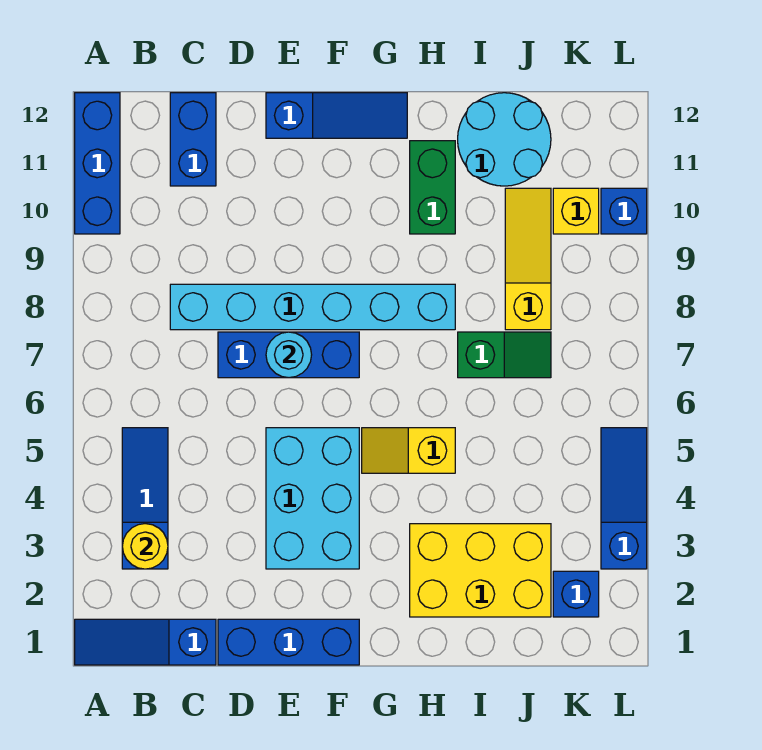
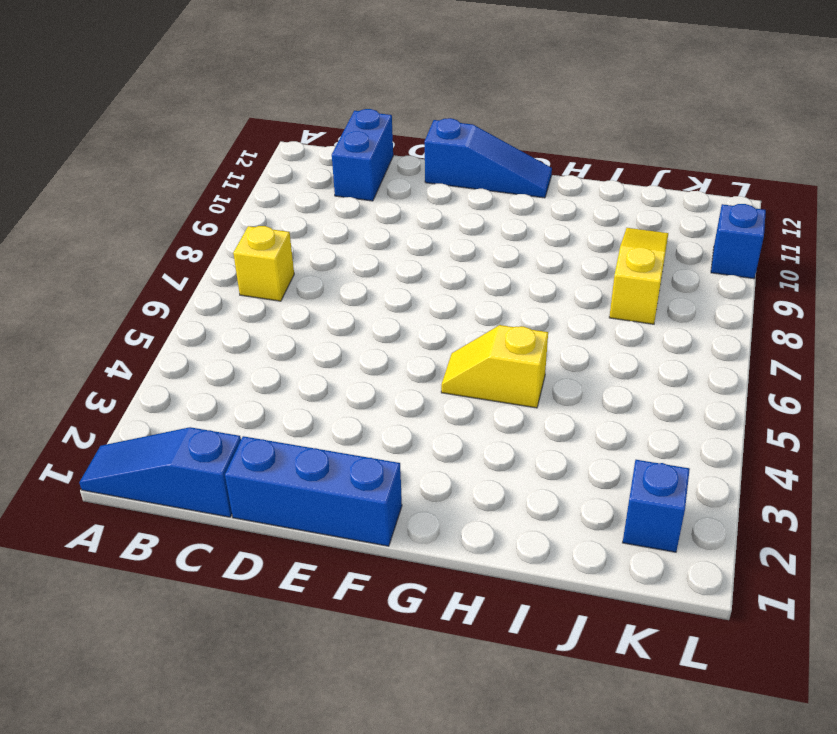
yellow brick B7 level 1 -> yellow brick K10 level 1
none -> blue brick A10:A12 level 1
none -> blue slope B3:B5 level 1 top 3
none -> cyan brick C8:H8 level 1

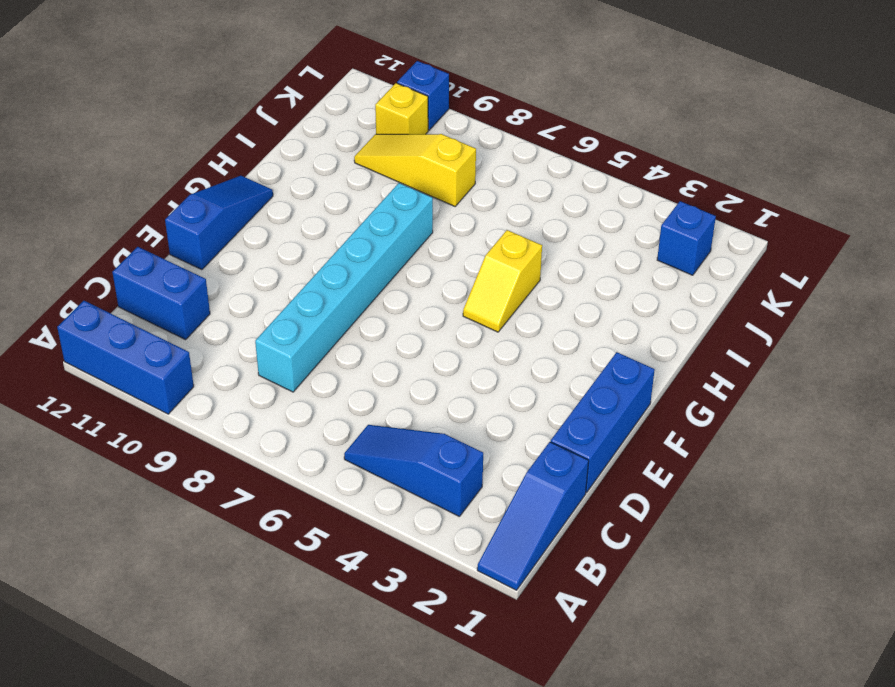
none -> blue brick D7:F7 level 1
none -> cyan brick E3:F5 level 1
none -> yellow brick H2:J3 level 1

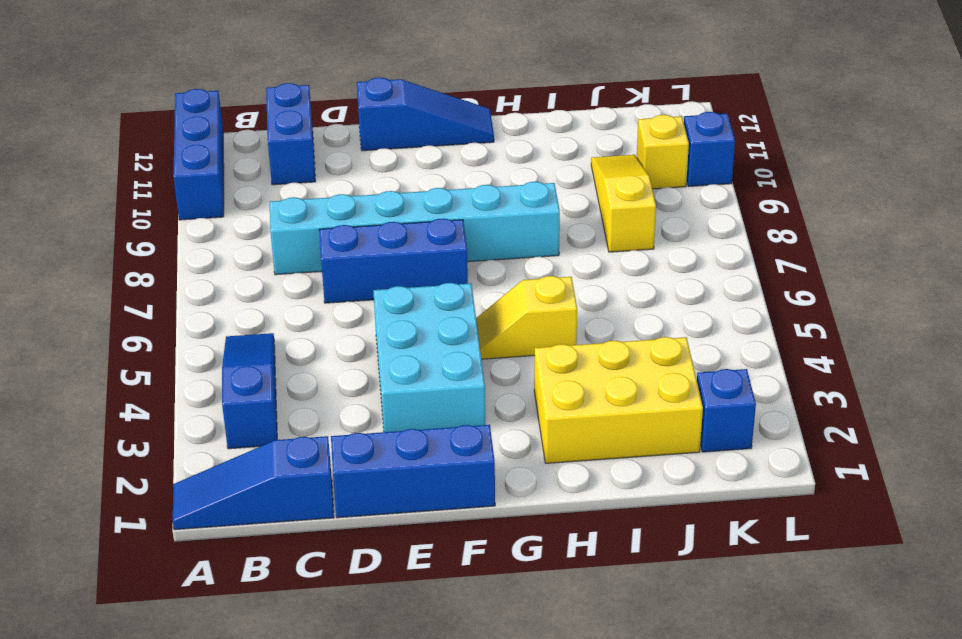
none -> green brick H10:H11 level 1
none -> green slope I7:J7 level 1 top I
none -> cyan round brick I11:J12 level 1

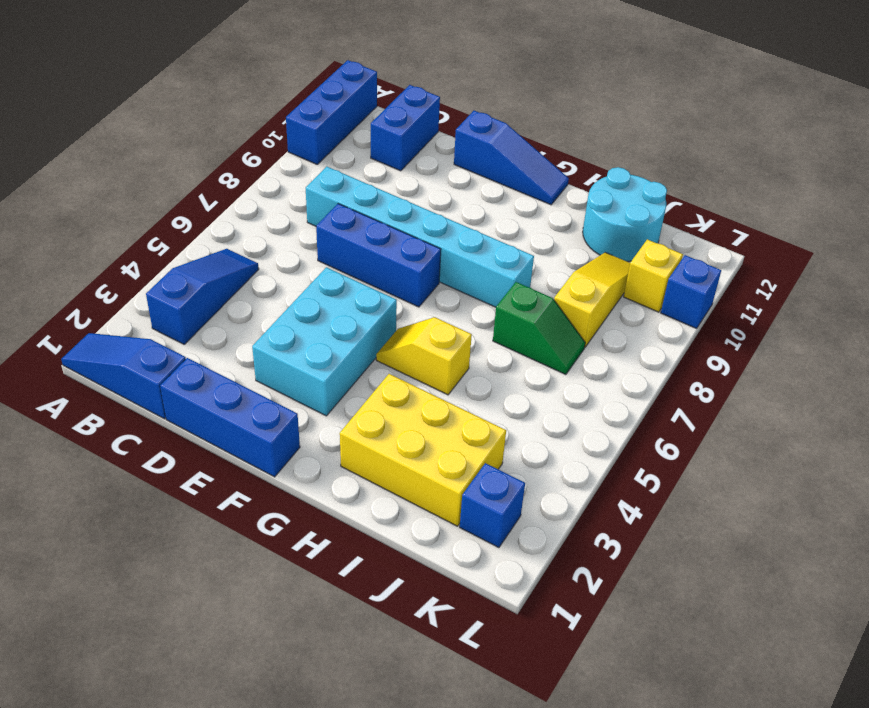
none -> green brick H10:H11 level 1
none -> blue slope L3:L5 level 1 top 3
none -> yellow round brick B3 level 2

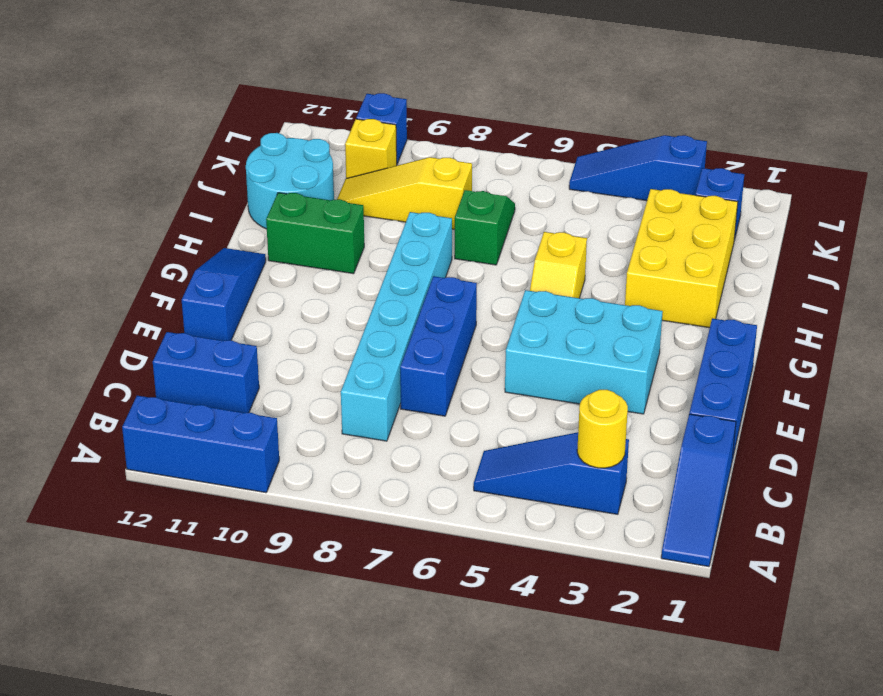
none -> cyan round brick E7 level 2

